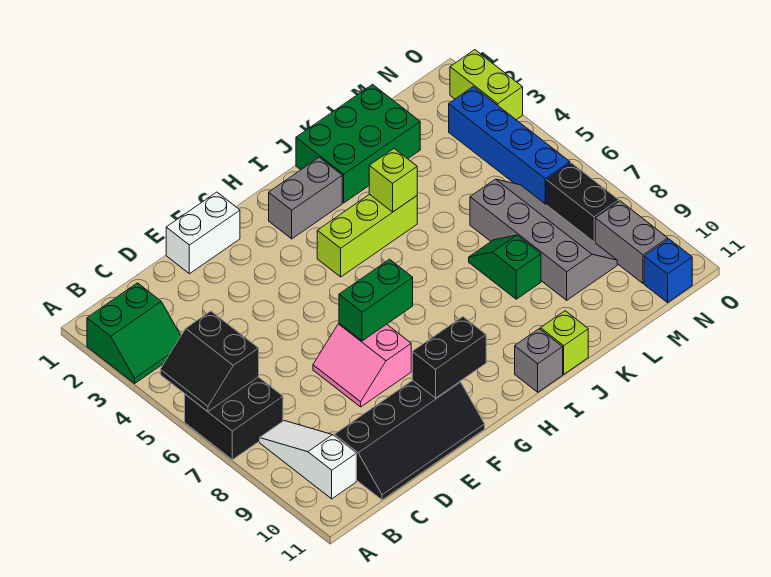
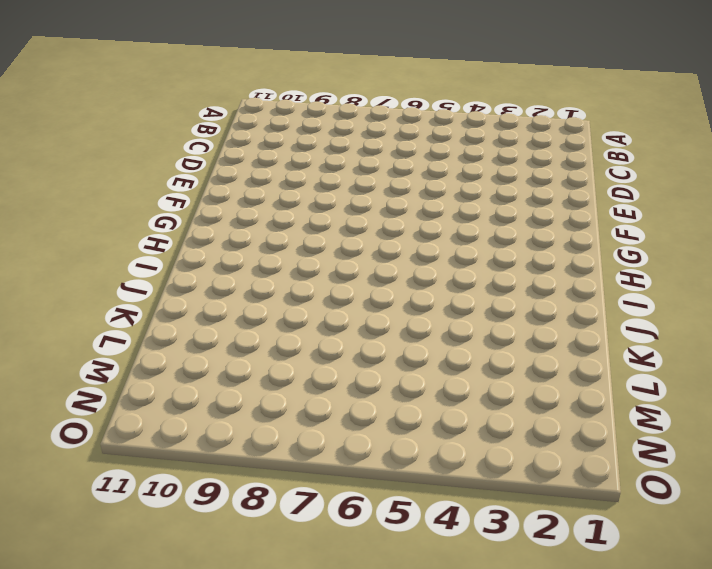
none -> green slope A2:B3 level 1 top 2
none -> black brick A6:B7 level 1
none -> white slope B8:B10 level 1 top 10

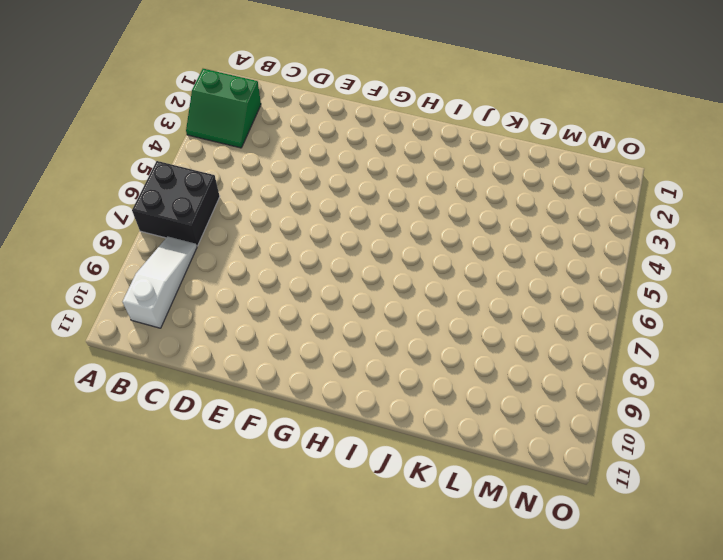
none -> black slope C10:F11 level 1 top 10
none -> white brick E1:F1 level 1
none -> pink slope E7:F8 level 1 top F

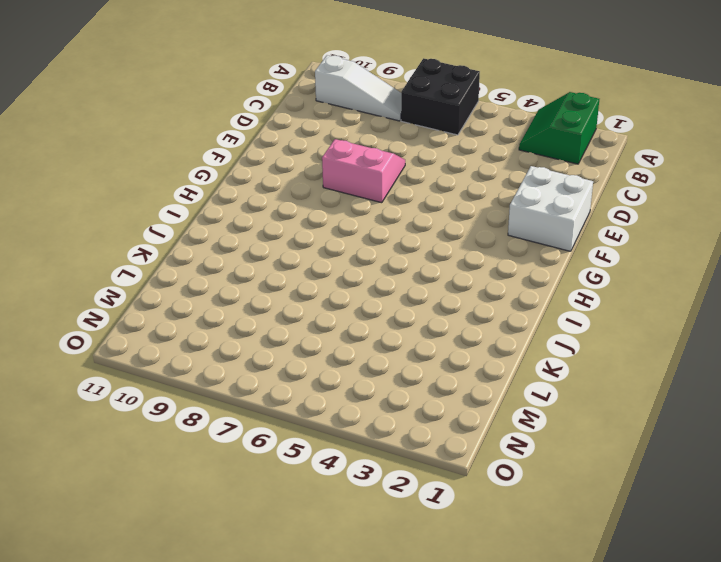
white brick E1:F2 level 1 -> white brick E1:F1 level 1
none -> black slope C10:F11 level 1 top 10
none -> grey brick H2:I2 level 1
none -> lime brick H4:J4 level 1

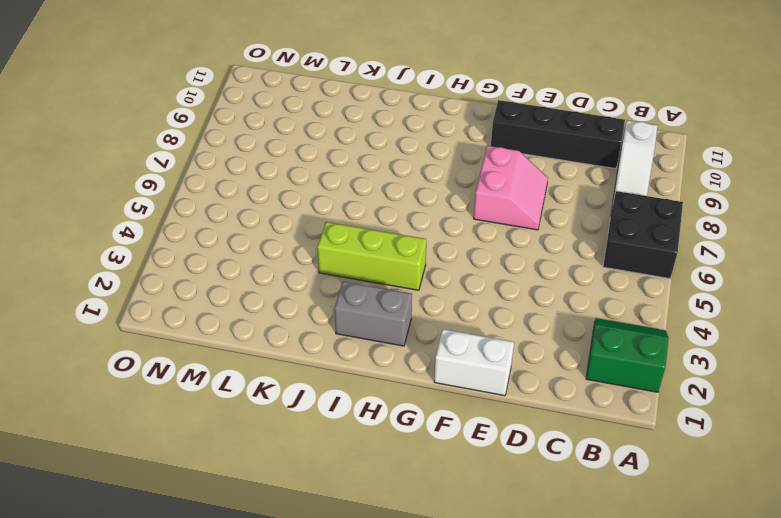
none -> grey brick I11 level 1
none -> green brick J1:L2 level 1
none -> lime brick J11 level 1

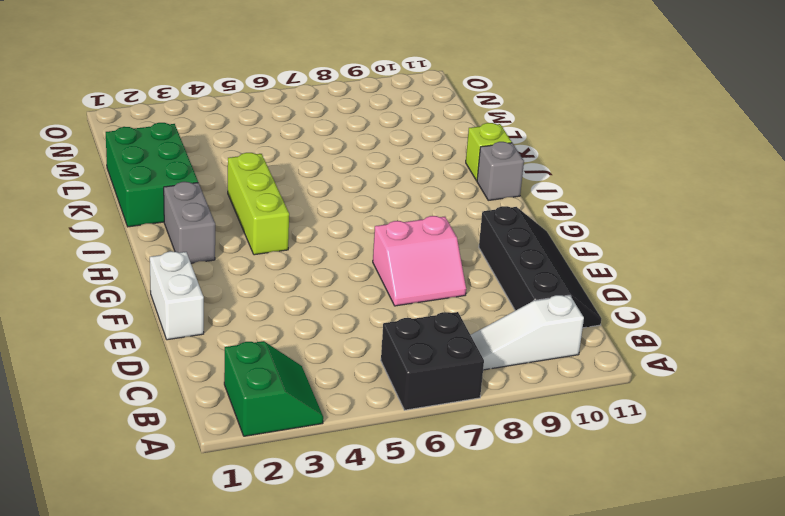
none -> green slope K7:K8 level 1 top 8
none -> grey slope L6:M9 level 1 top L
none -> blue brick N3:N6 level 1

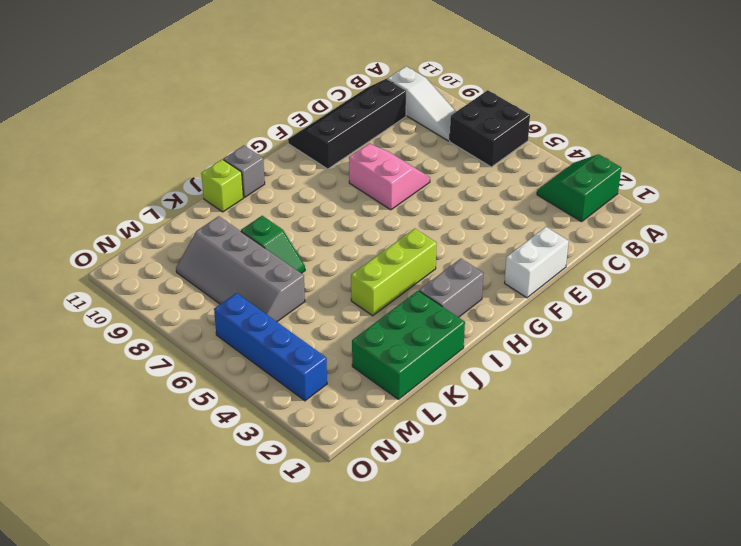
none -> black brick N7:N8 level 1
none -> grey brick N9:N10 level 1
none -> blue brick N11 level 1

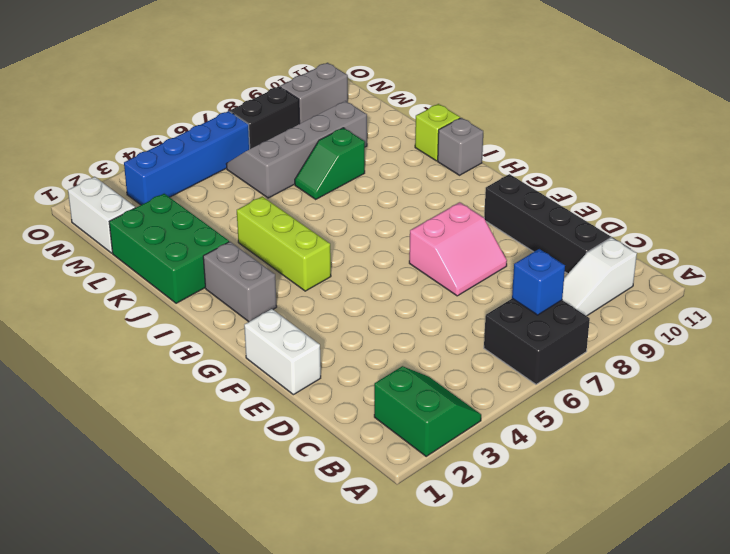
blue brick B7 level 2 -> blue brick N11 level 1
white brick M1:N1 level 1 -> none
none -> lime brick O2:O3 level 1
none -> black slope A5:B6 level 2 top B
none -> green brick F7:G7 level 2

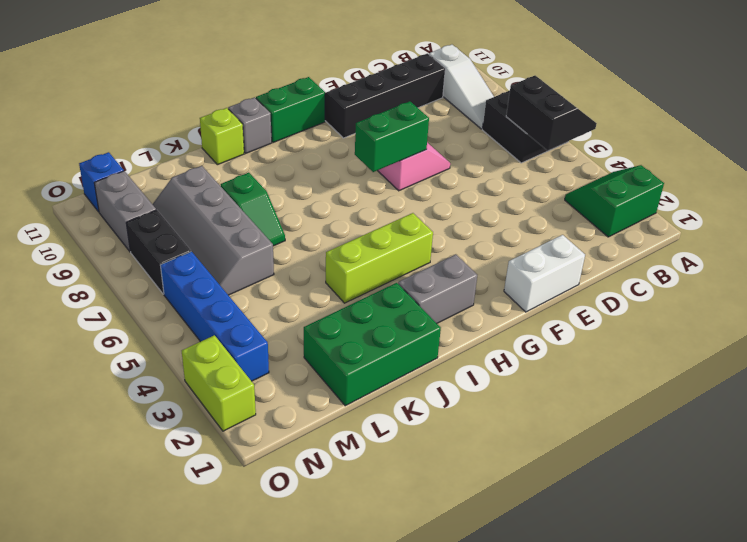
green brick G11:H11 level 1 -> none
none -> black brick F10:G10 level 2
none -> lime brick J4 level 2

